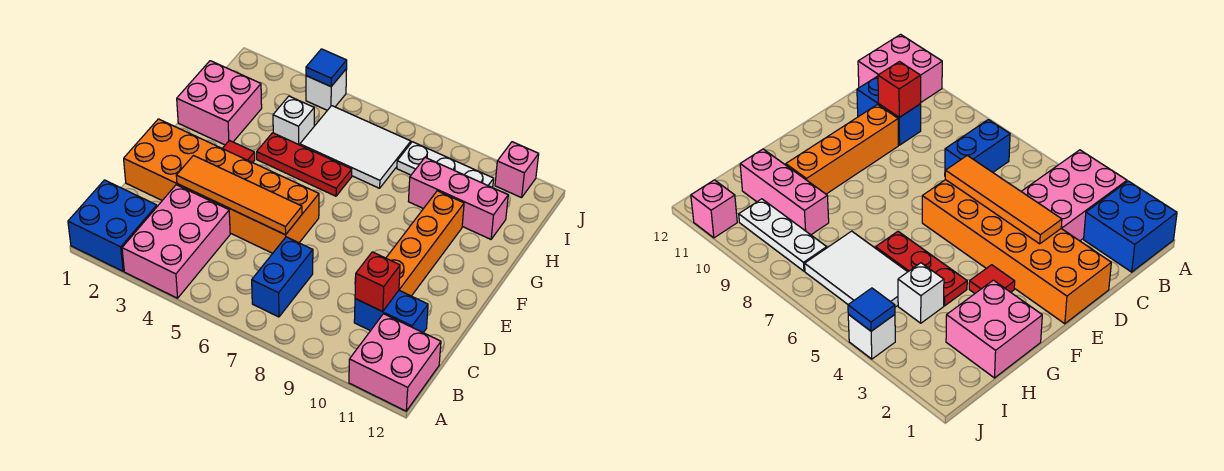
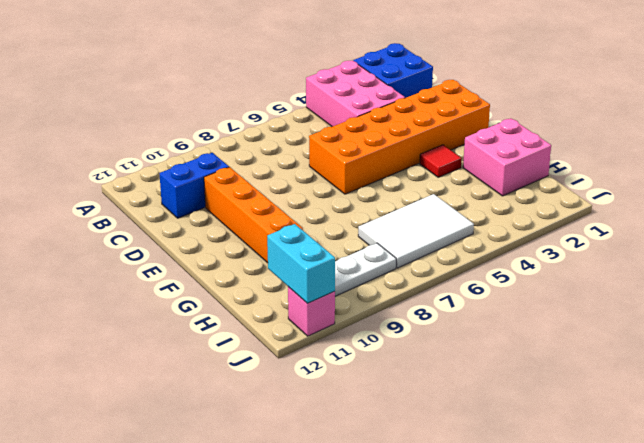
cyan brick I11:J11 level 2 -> none
none -> pink brick A11:B12 level 1
none -> blue brick B7:C7 level 1
none -> red plate G4:G6 level 1

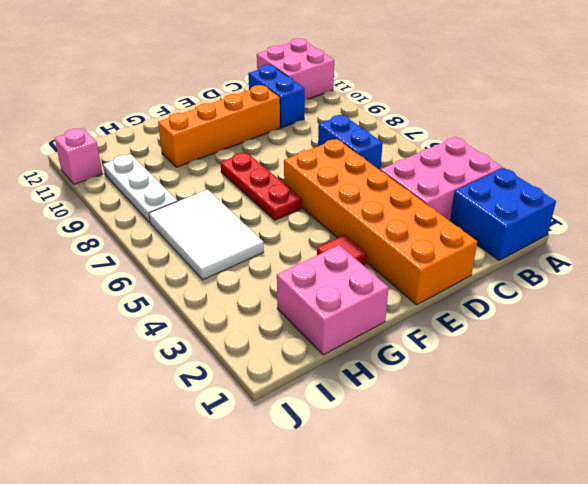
blue brick C6:C7 level 1 -> blue brick B7:C7 level 1
red plate F6:F8 level 1 -> red plate G4:G6 level 1
none -> white brick H4 level 1
none -> pink brick H9:H11 level 1
none -> white brick J4 level 1

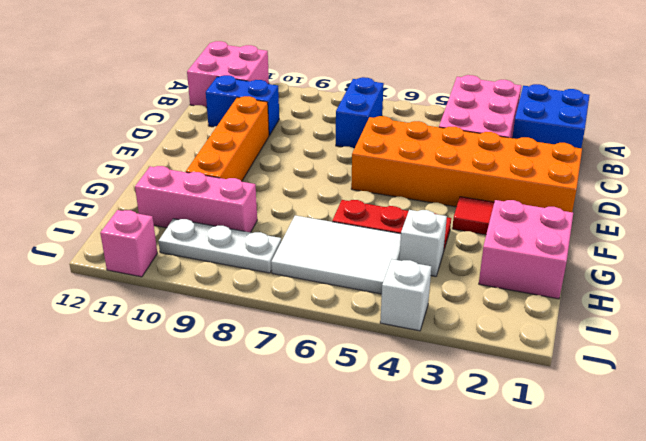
none -> red brick C10 level 2
none -> orange tile D3:D6 level 2
none -> blue tile J4 level 2

